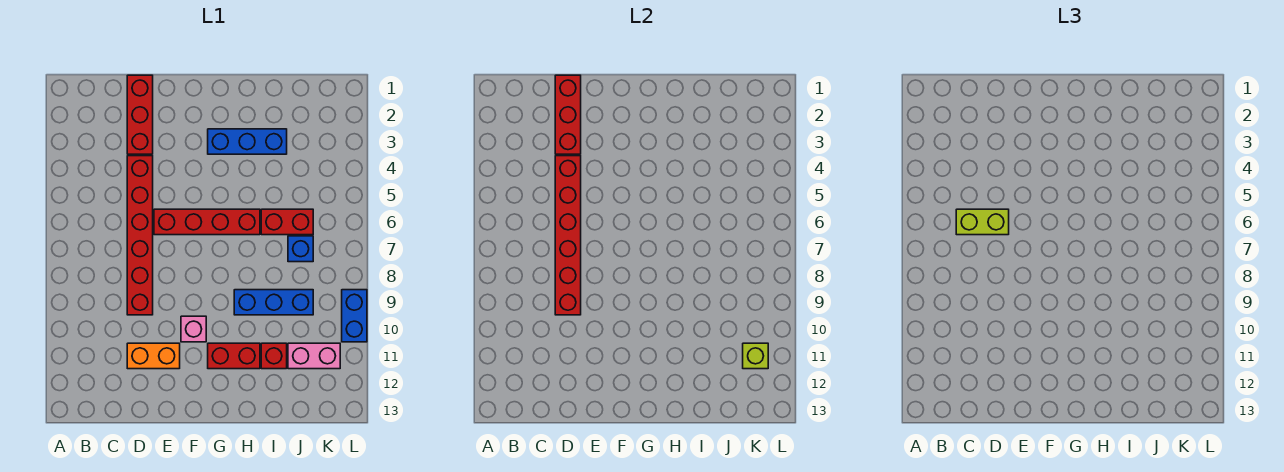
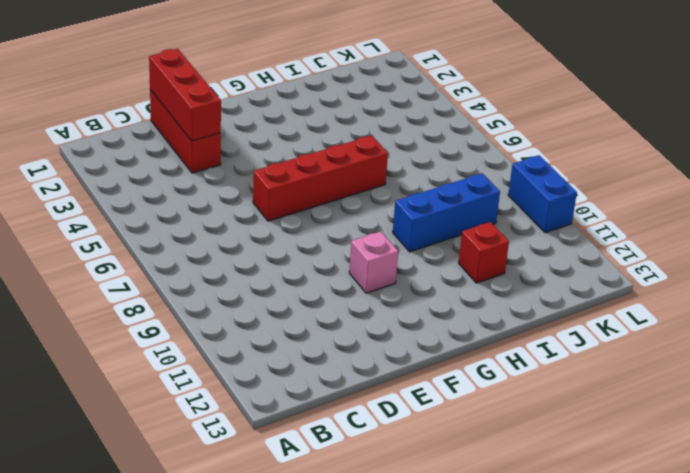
none -> red brick D4:D9 level 1
none -> orange brick D11:E11 level 1
none -> blue brick G3:I3 level 1

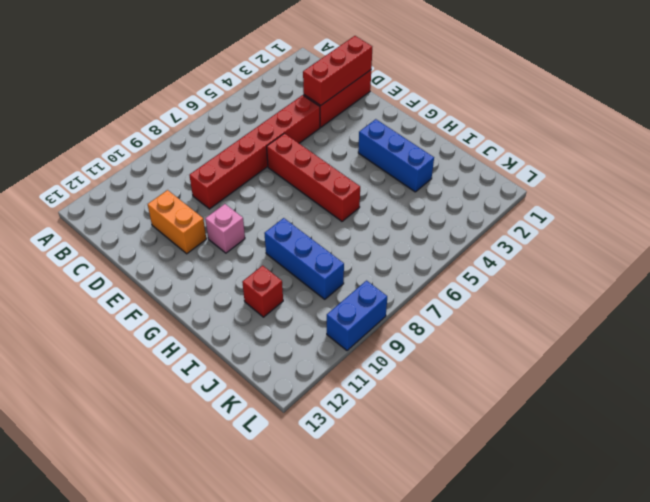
none -> red brick G11:H11 level 1
none -> red brick I6:J6 level 1
none -> blue brick J7 level 1

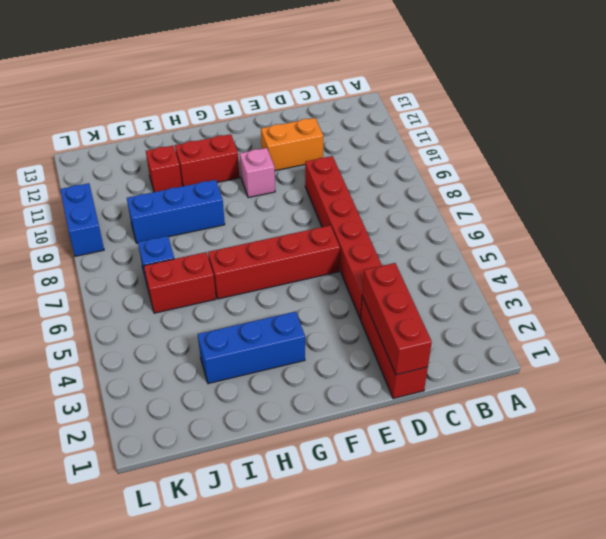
none -> pink brick J11:K11 level 1
none -> red brick D4:D9 level 2
none -> lime brick K11 level 2

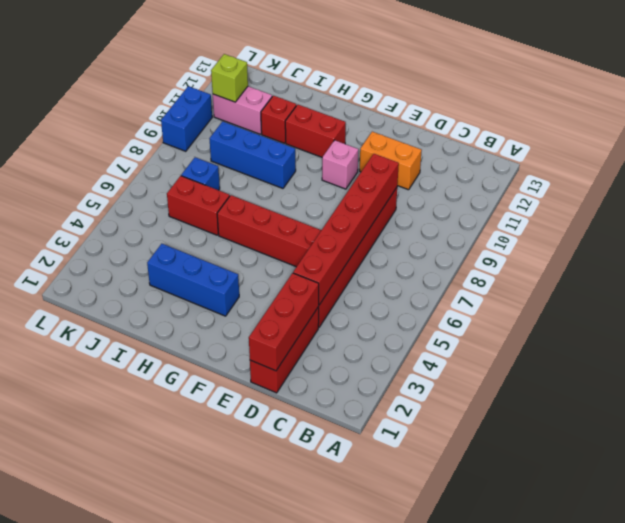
none -> lime brick C6:D6 level 3

